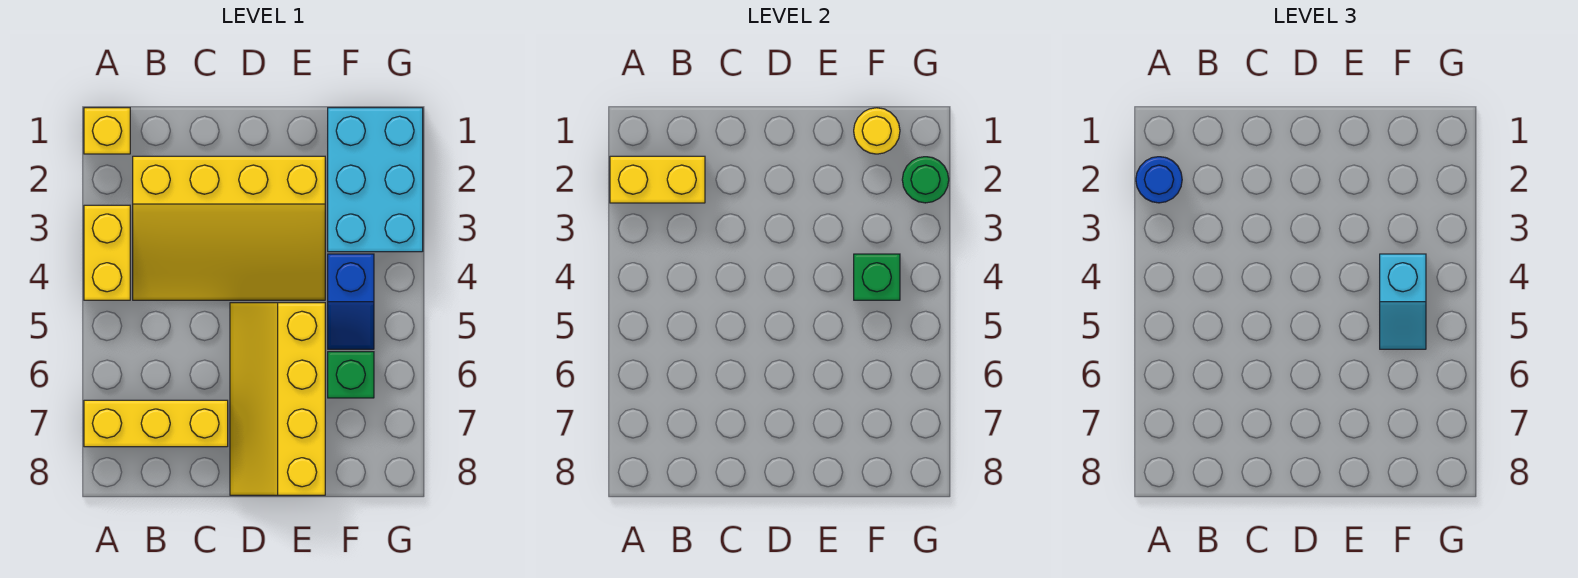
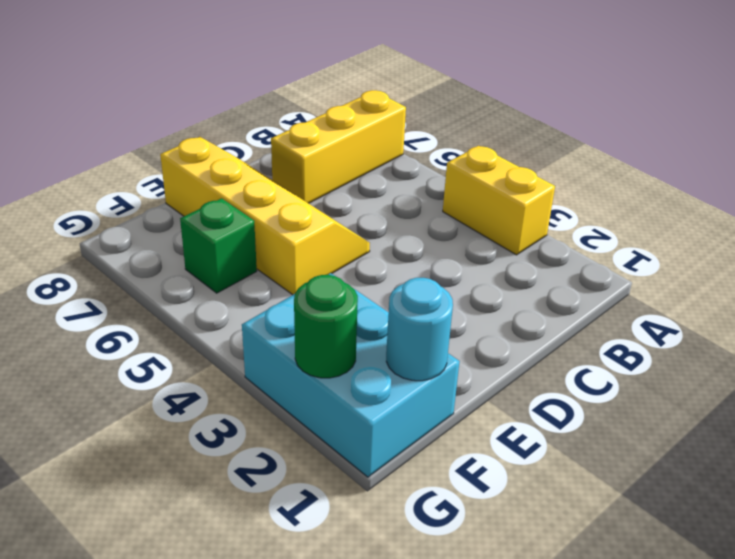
cyan round brick F1 level 2 -> yellow round brick F1 level 2
none -> yellow brick A1 level 1
none -> yellow slope B2:E4 level 1 top 2
none -> blue slope F4:F5 level 1 top 4

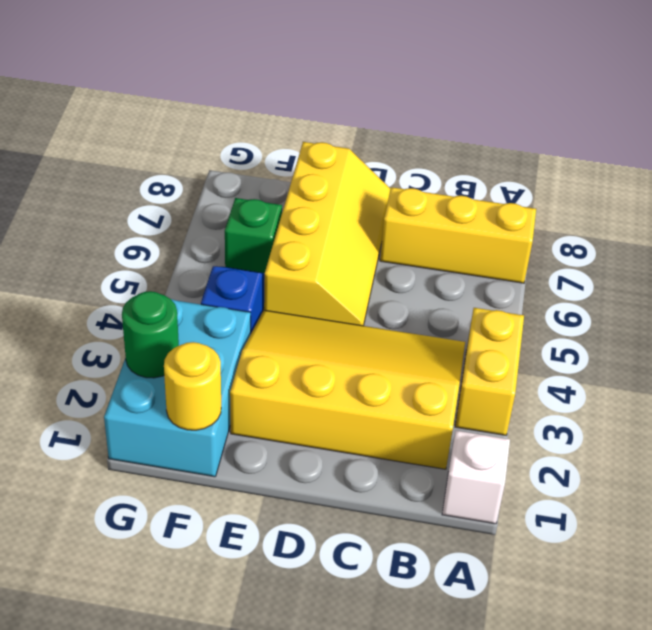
white brick A1 level 1 -> yellow brick A1 level 1
none -> yellow brick A2:B2 level 2
none -> green brick F4 level 2
none -> blue round brick A2 level 3

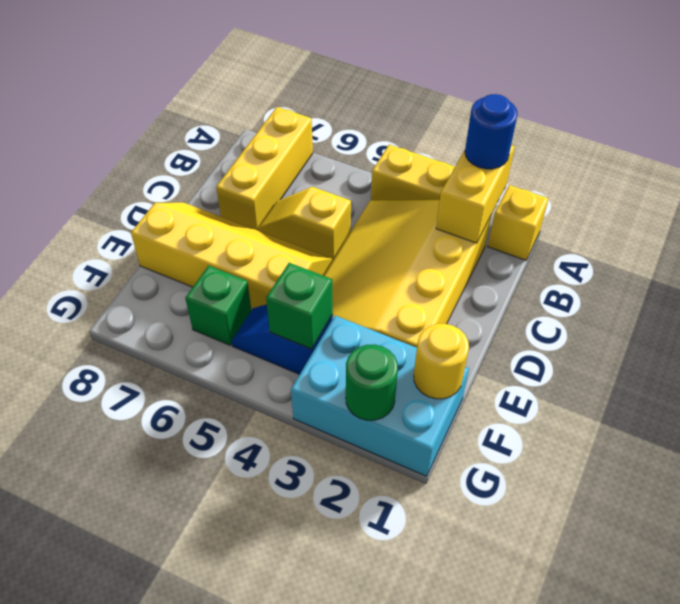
yellow slope C5:C6 level 1 top 5 -> none
none -> cyan slope F4:F5 level 3 top 4

